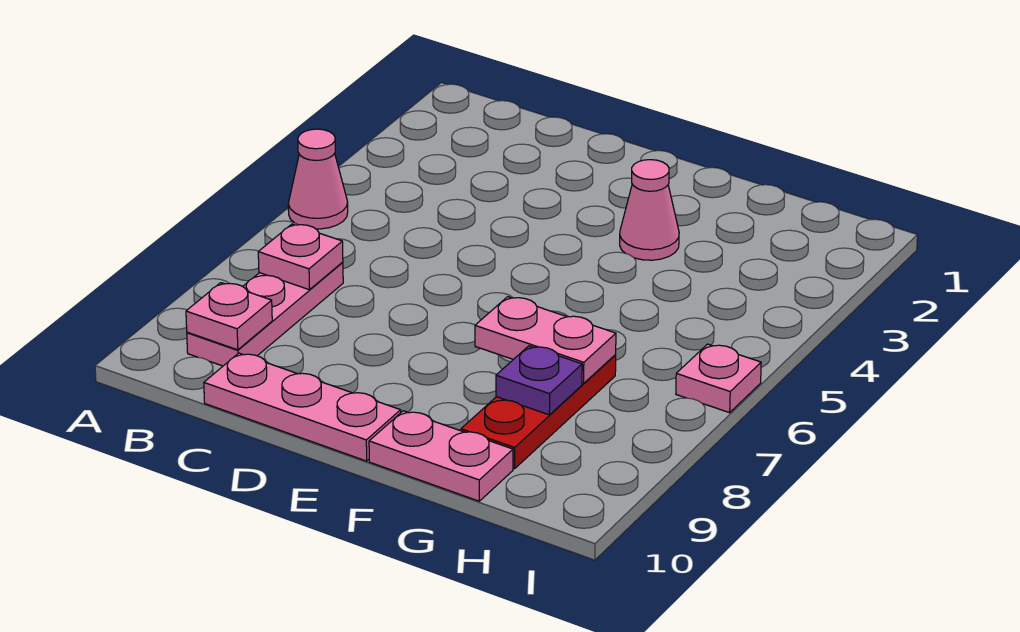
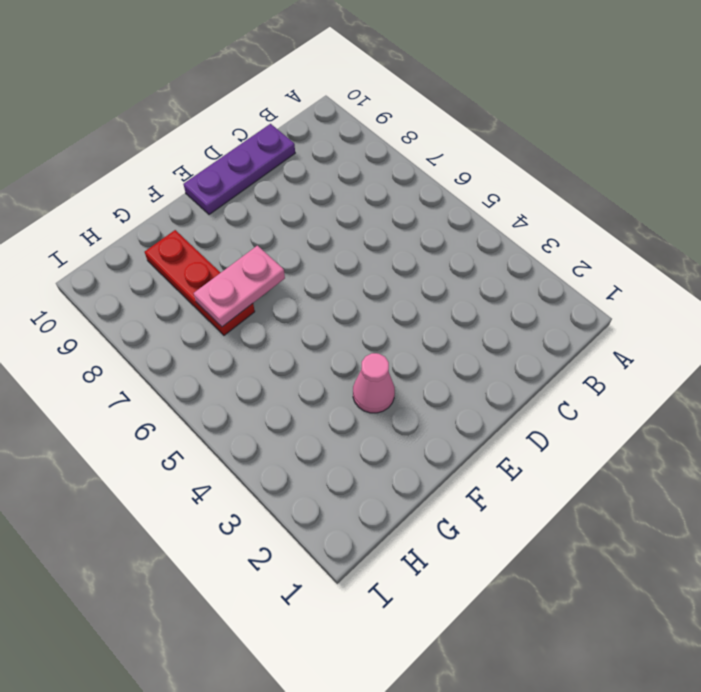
purple plate C10:E10 level 1 -> pink plate C10:E10 level 1
none -> pink cone A5 level 1
none -> pink plate B7:B9 level 1

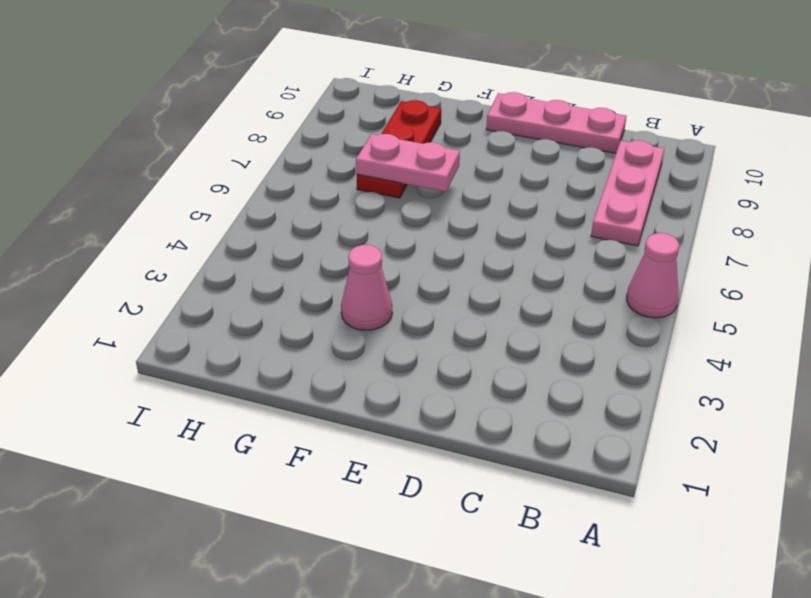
none -> pink plate F10:G10 level 1
none -> pink plate I6 level 1

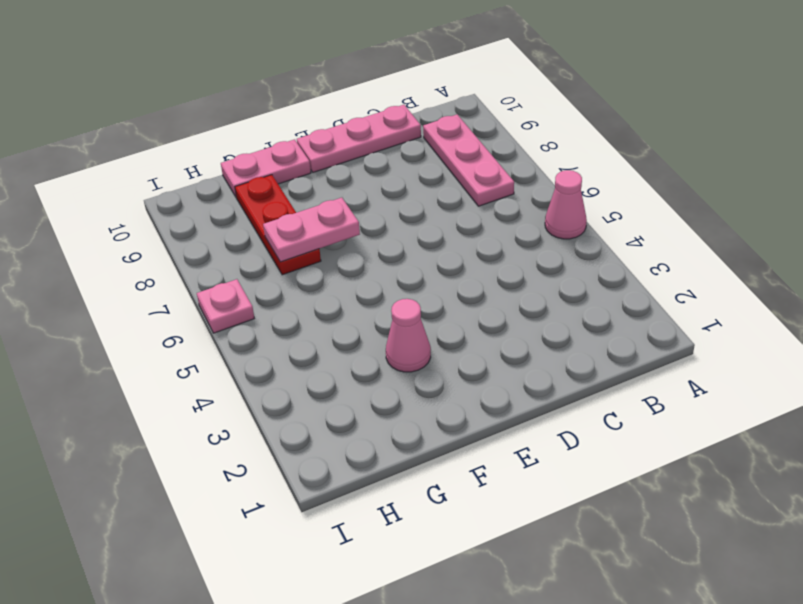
none -> pink plate B7 level 2
none -> pink plate B9 level 2

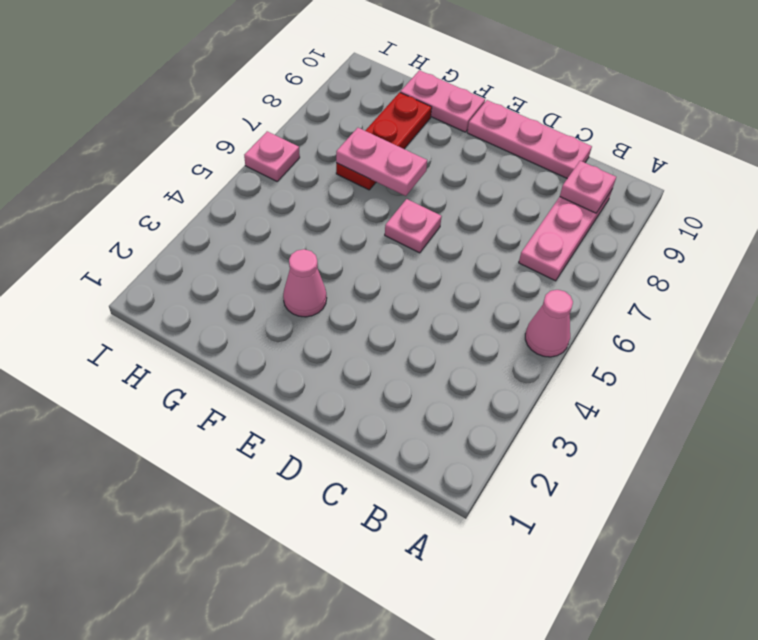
pink plate E6 level 1 -> pink plate B7 level 2
none -> purple plate G8 level 2

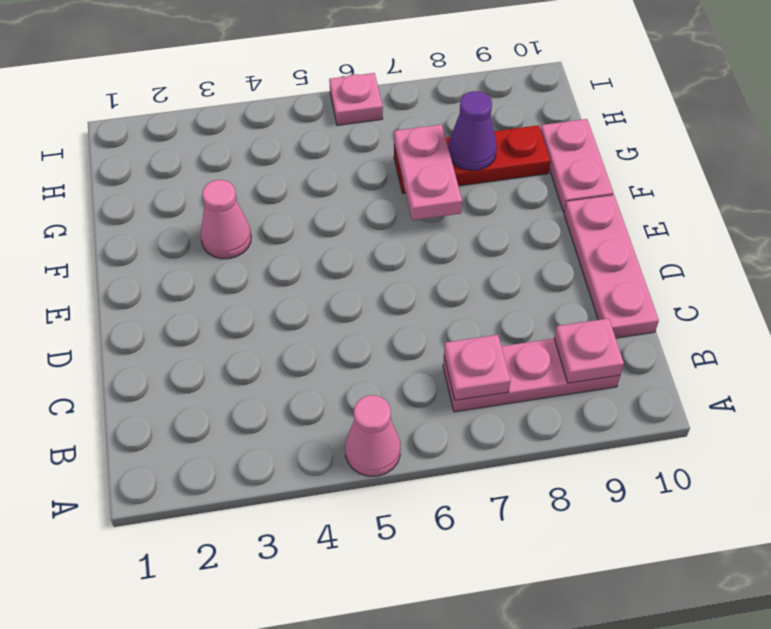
purple cone G8 level 2 -> purple plate G8 level 2

